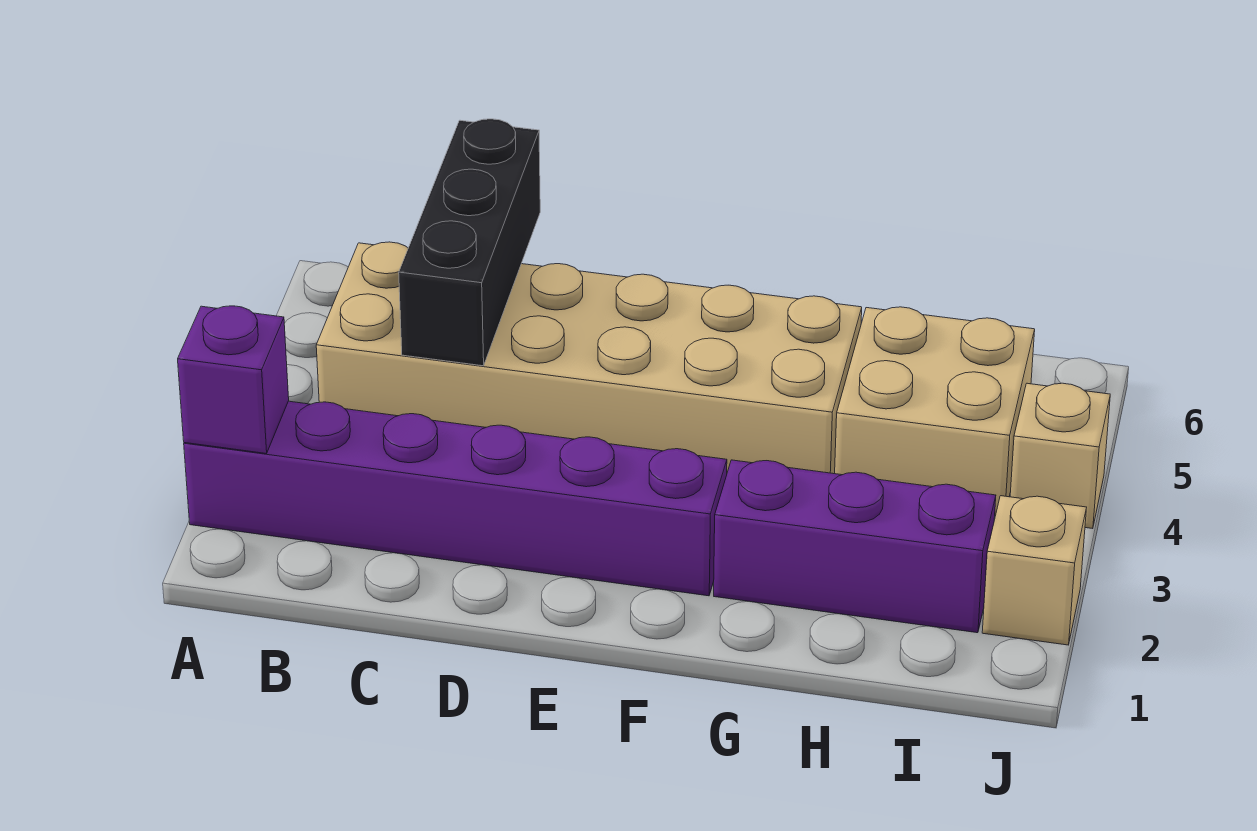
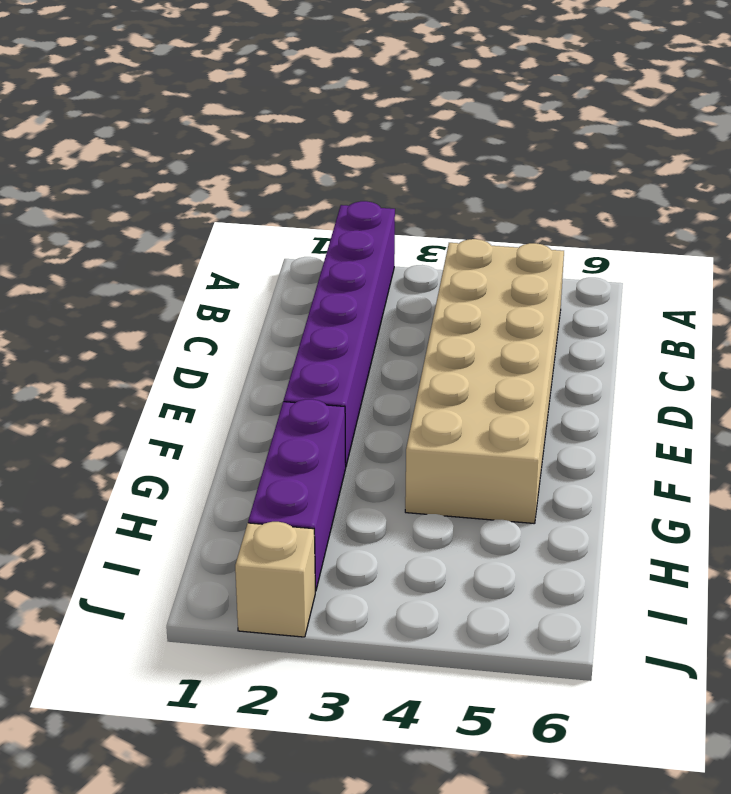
none -> tan brick H4:I5 level 1
none -> tan brick J4 level 1

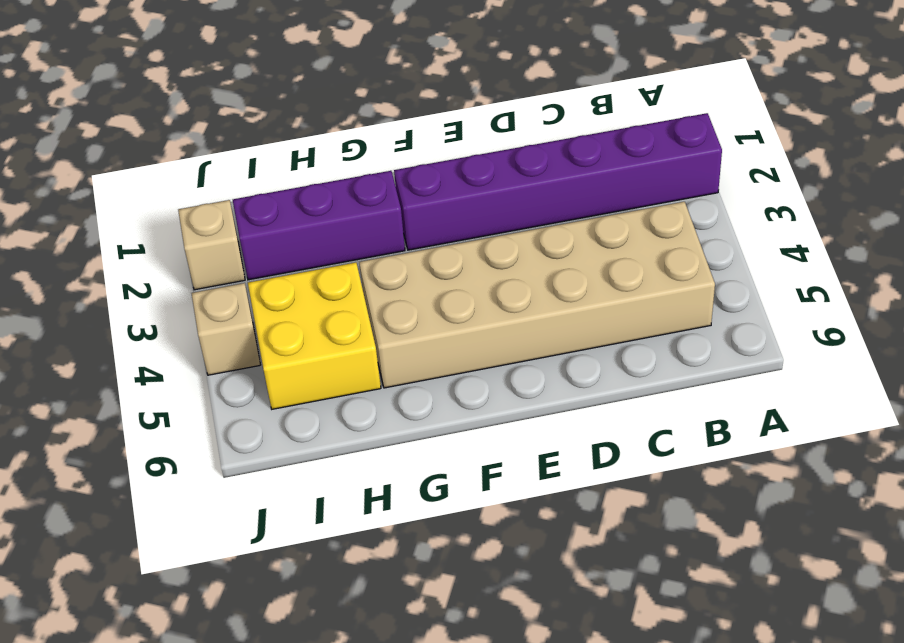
yellow brick H4:I5 level 1 -> tan brick H4:I5 level 1
none -> purple brick A2 level 2
none -> black brick C4:C6 level 2

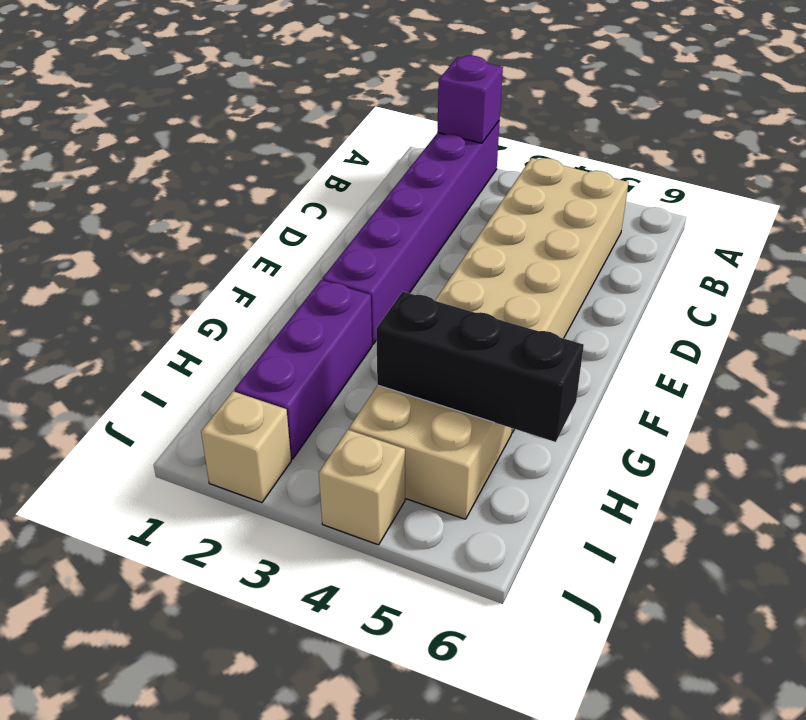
black brick H4:H6 level 2 -> black brick C4:C6 level 2

